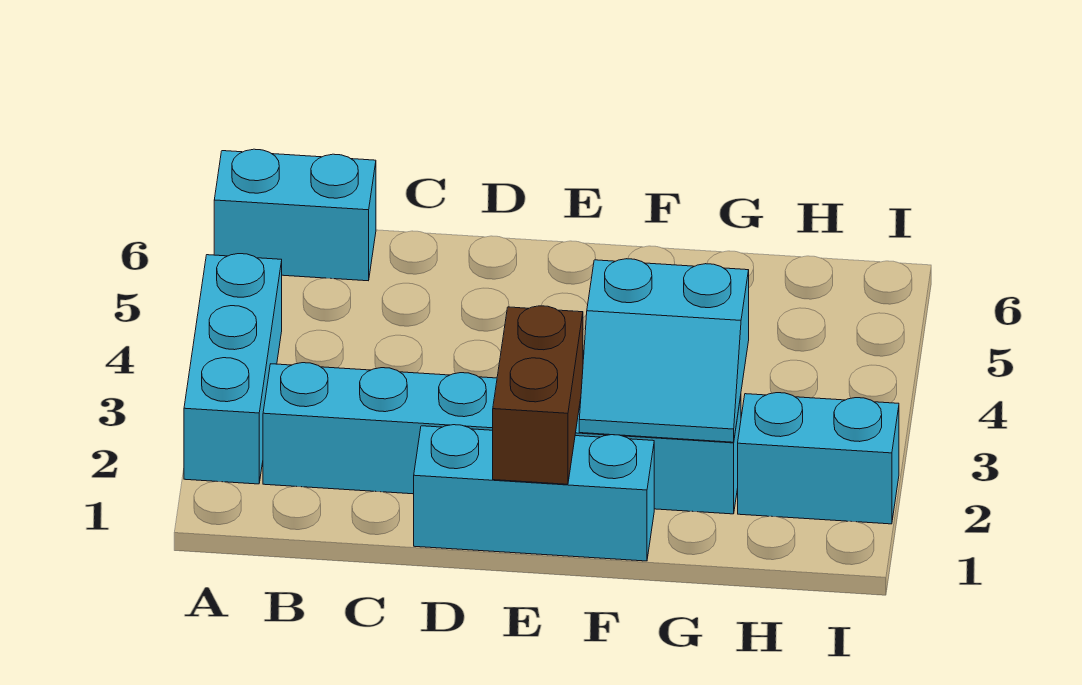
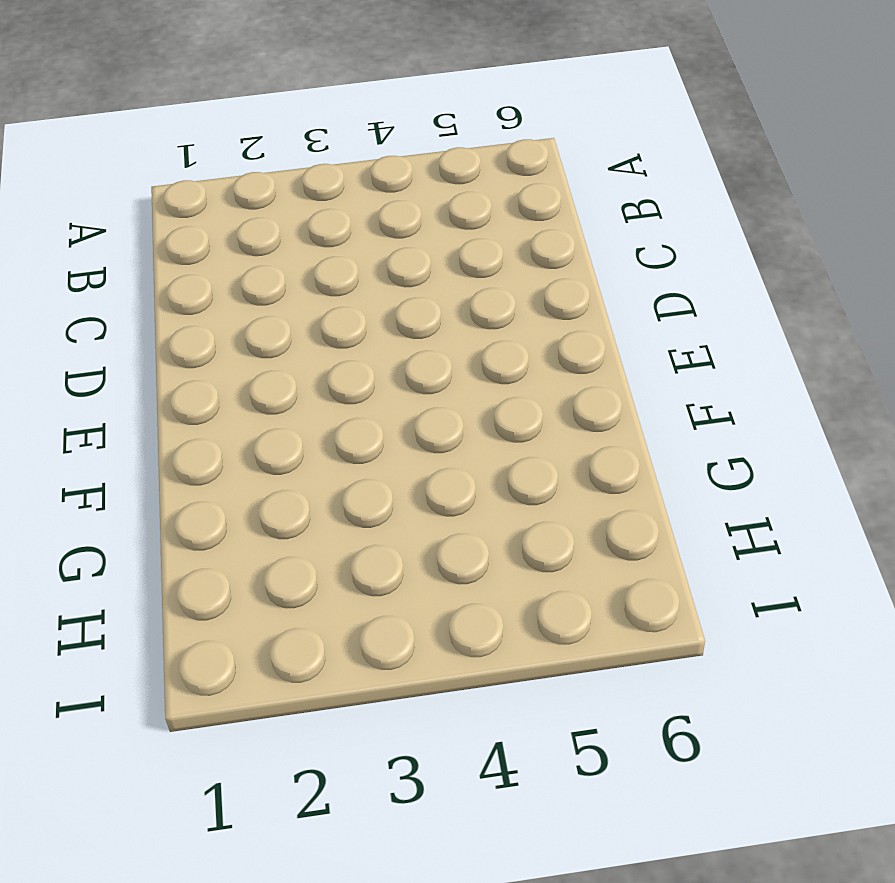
none -> cyan brick A2:A4 level 1
none -> cyan brick A6:B6 level 1

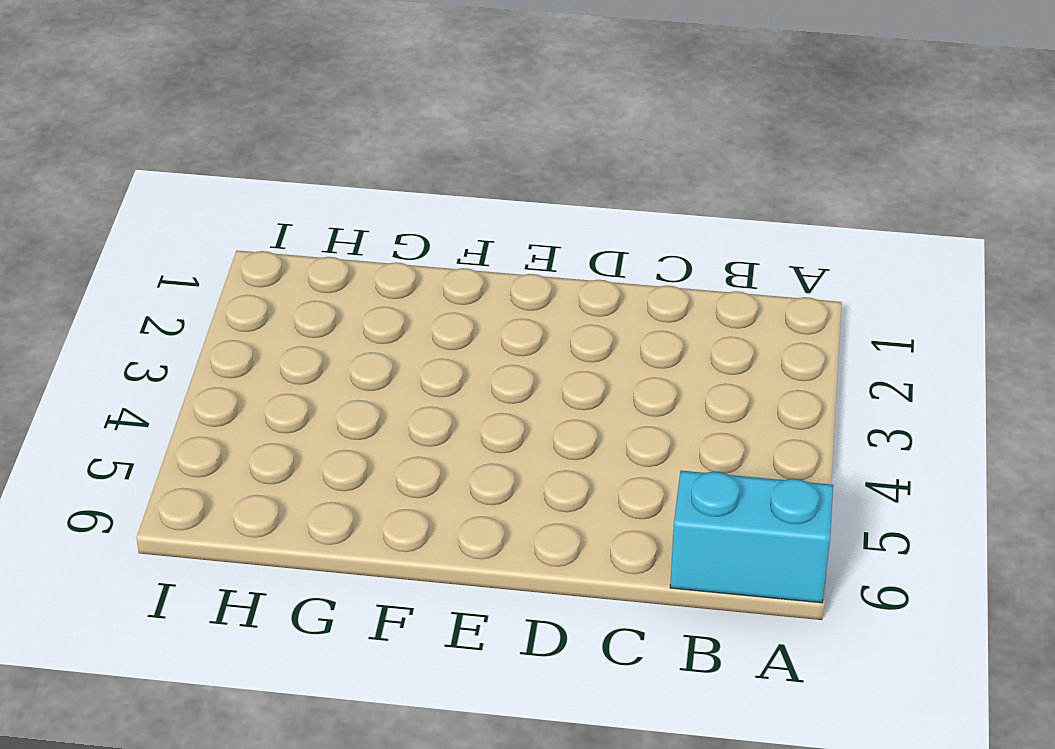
none -> cyan brick A2:A4 level 1
none -> cyan brick B2:G2 level 1

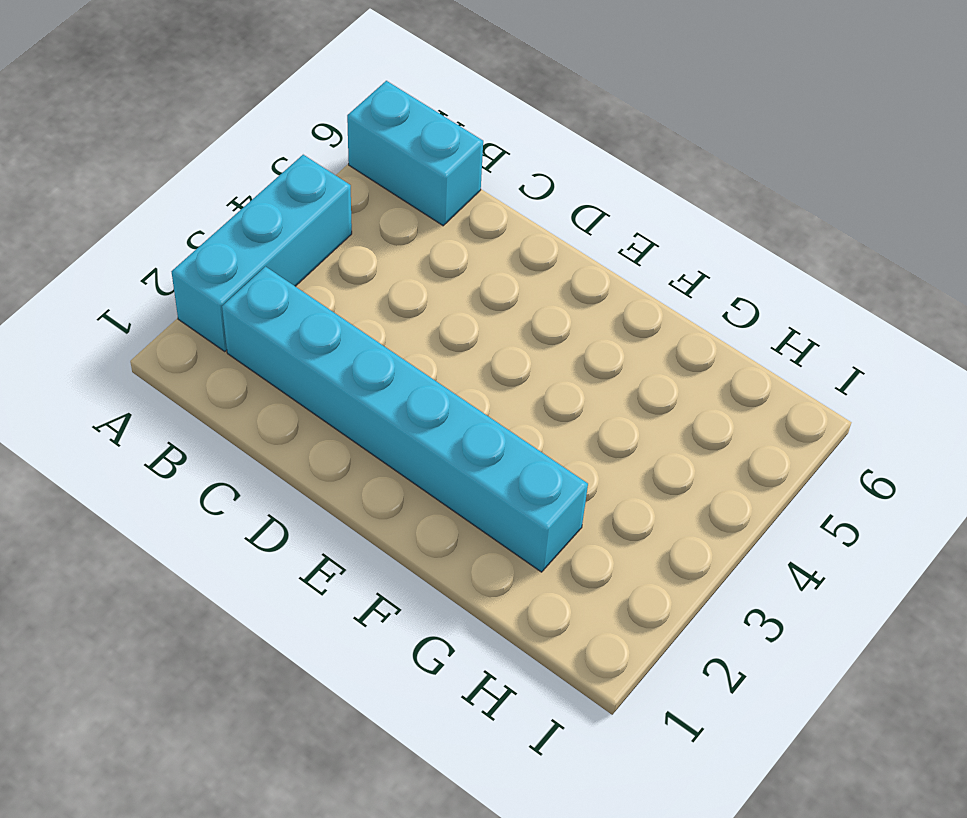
none -> cyan brick D1:F1 level 1
none -> cyan brick H2:I2 level 1

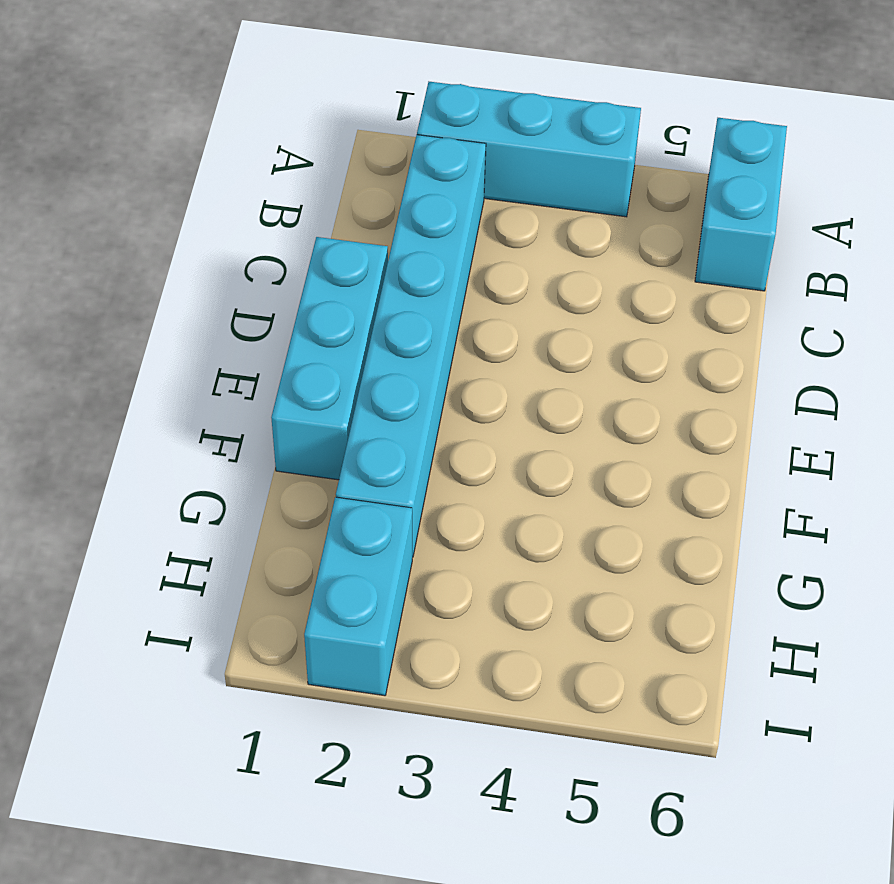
none -> brown brick E1:E2 level 2
none -> cyan slope F2:G3 level 2 top 3

